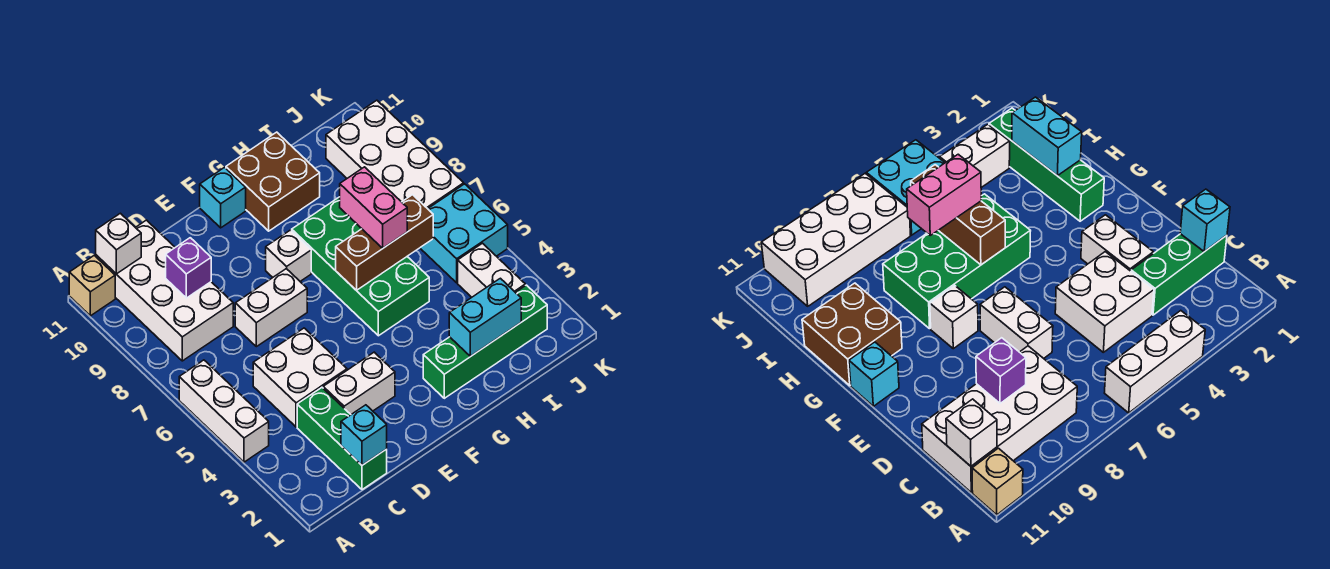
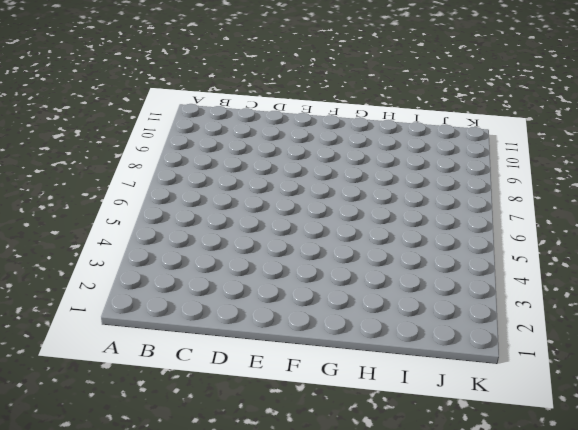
none -> white brick A4:A6 level 1
none -> tan brick A11 level 1
none -> white brick B8:C11 level 1

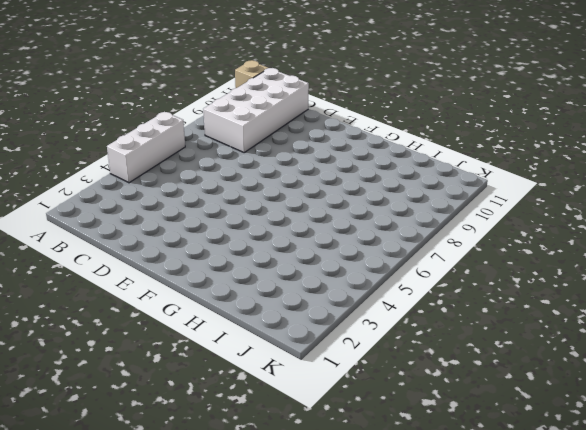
none -> green brick C1:C3 level 1
none -> white brick C4:D5 level 1
none -> white brick D3:E3 level 1

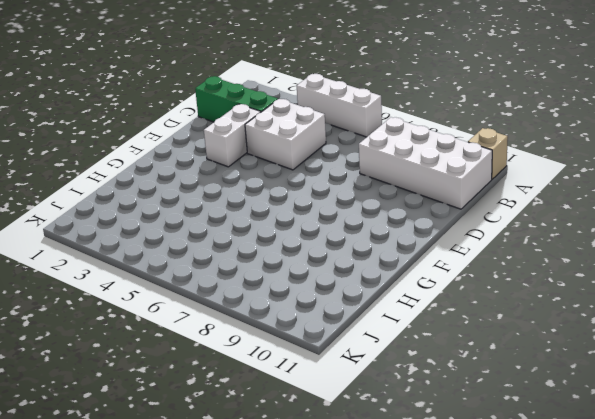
none -> white brick D7:E7 level 1
none -> white brick F8 level 1
none -> cyan brick F11 level 1

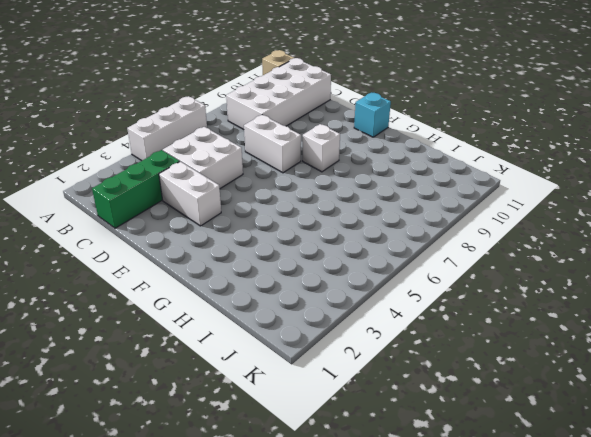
none -> green brick G2:J2 level 1
none -> green brick G5:H8 level 1
none -> brown brick G10:H11 level 1

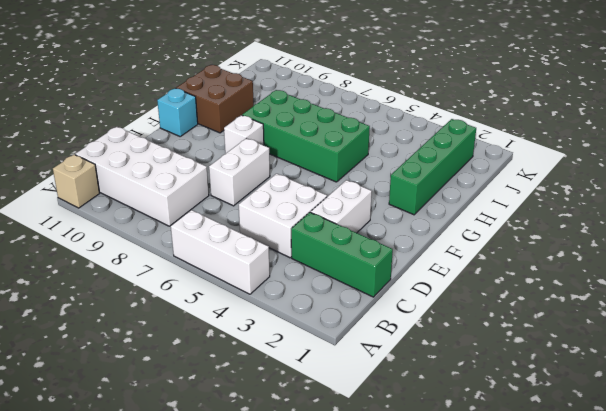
none -> white brick J3:J4 level 1
none -> cyan brick J5:K6 level 1
none -> white brick J7:K10 level 1

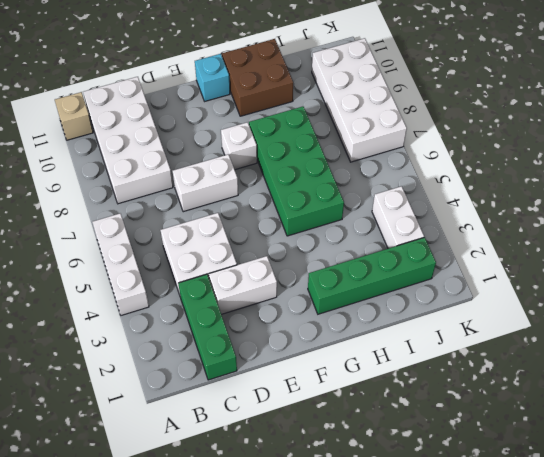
none -> cyan brick J5:K6 level 1
none -> white brick B11 level 2
none -> cyan brick C1 level 2

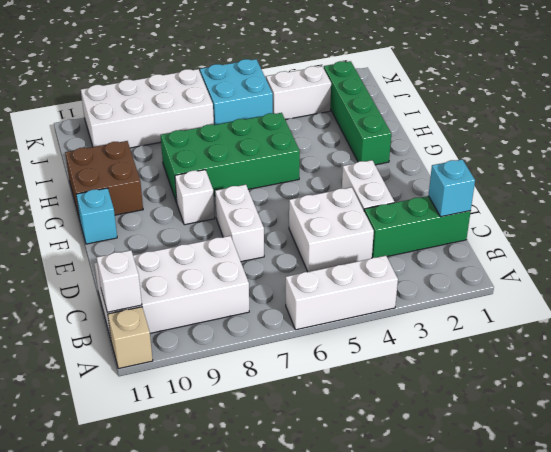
none -> purple brick C9 level 2
none -> brown brick G6:I6 level 2
none -> cyan brick H2:I2 level 2

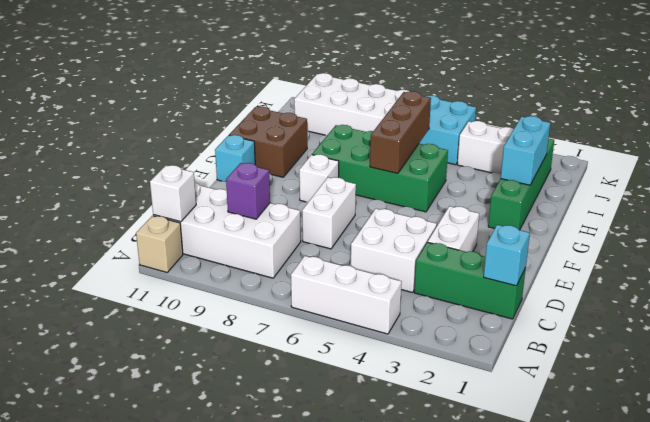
none -> pink brick H6:H7 level 3

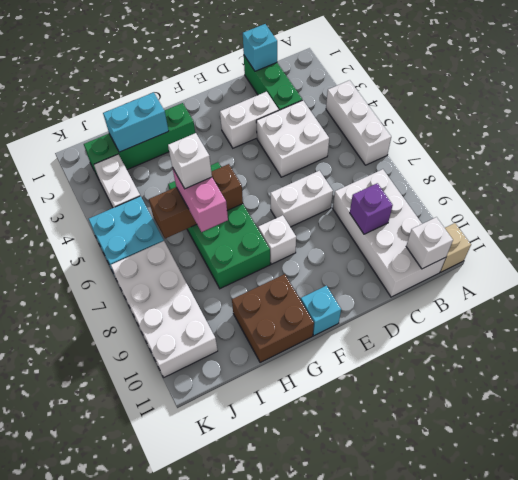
white brick H6 level 4 -> none

